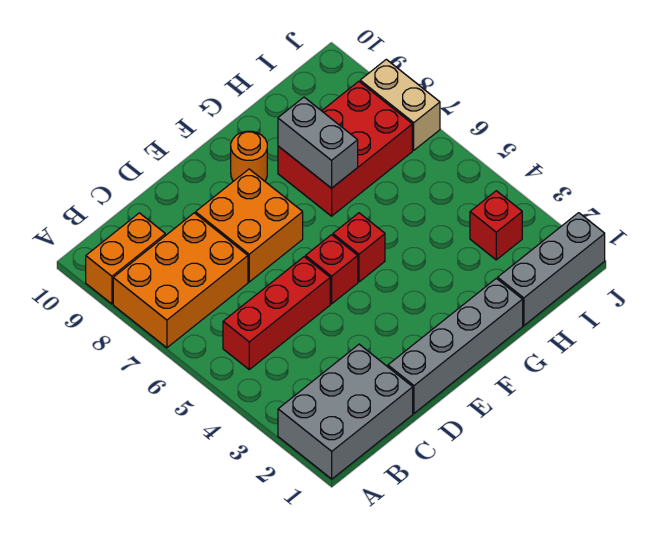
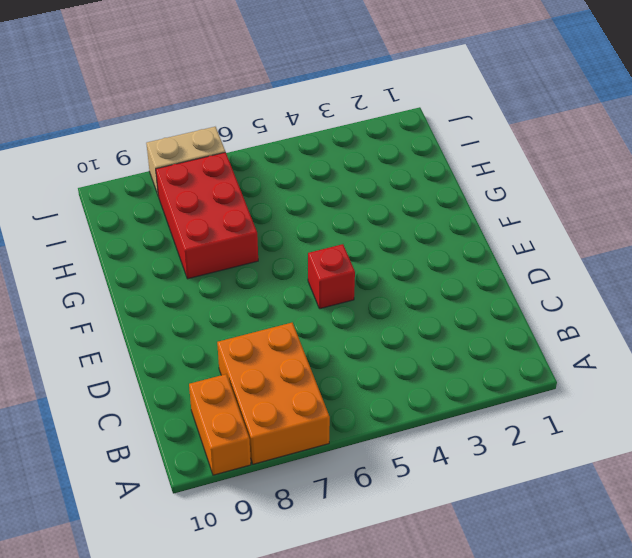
none -> grey brick A1:C2 level 1
none -> red brick B5:D5 level 1
none -> grey brick D1:G1 level 1

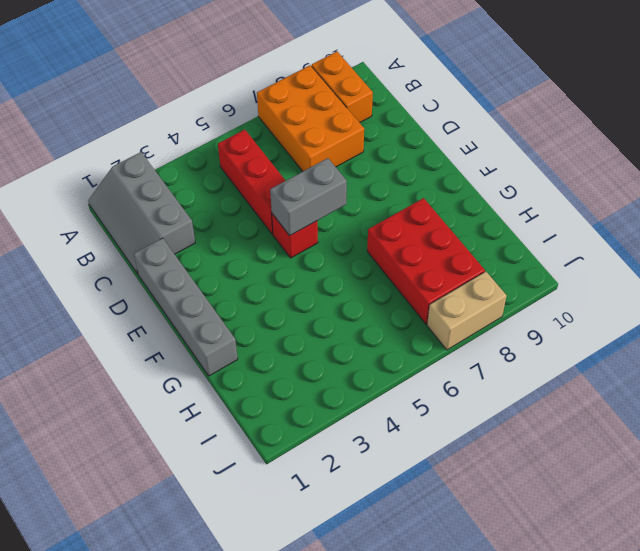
grey slope A1:C2 level 1 top 2 -> grey brick A1:C2 level 1
grey brick E5:E6 level 2 -> grey brick G7:G8 level 2
none -> orange brick D7:E8 level 1
none -> red brick F5 level 1
none -> orange round brick F9 level 1

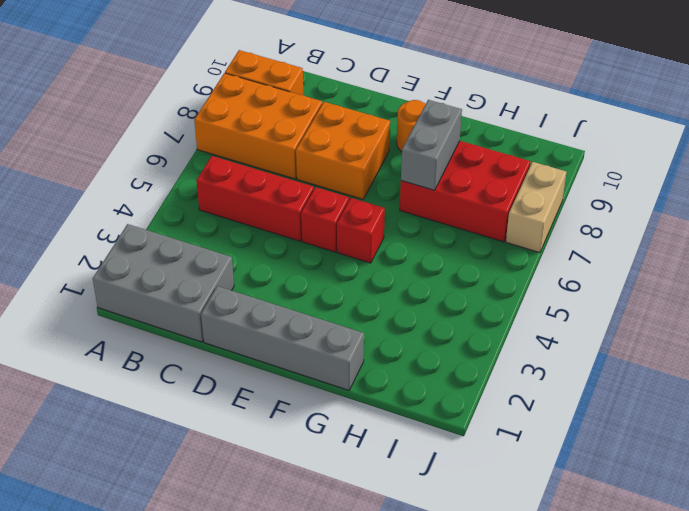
none -> grey brick H1:J1 level 1
none -> red brick I3 level 1

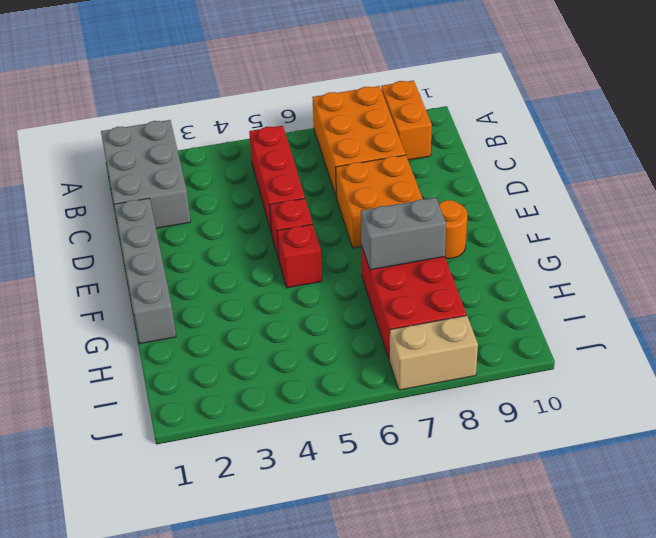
none -> grey brick H1:J1 level 1
none -> red brick I3 level 1

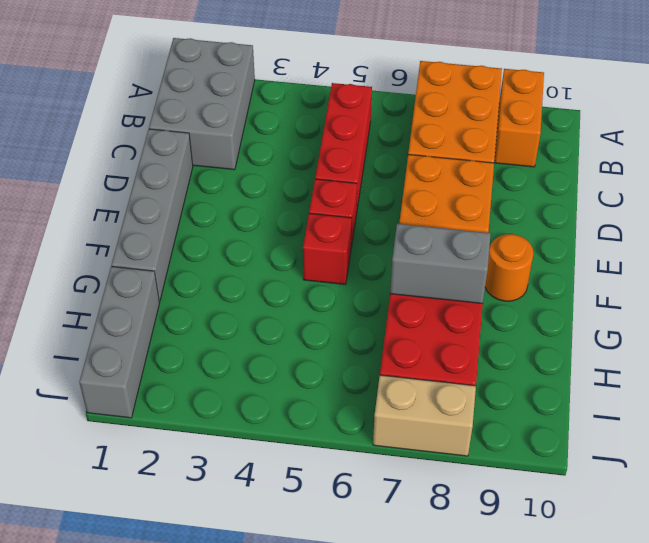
none -> red brick I3 level 1

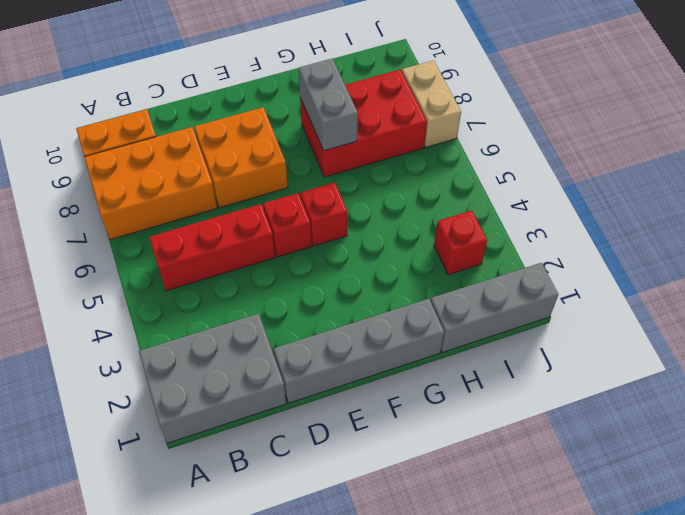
none -> orange round brick F9 level 1

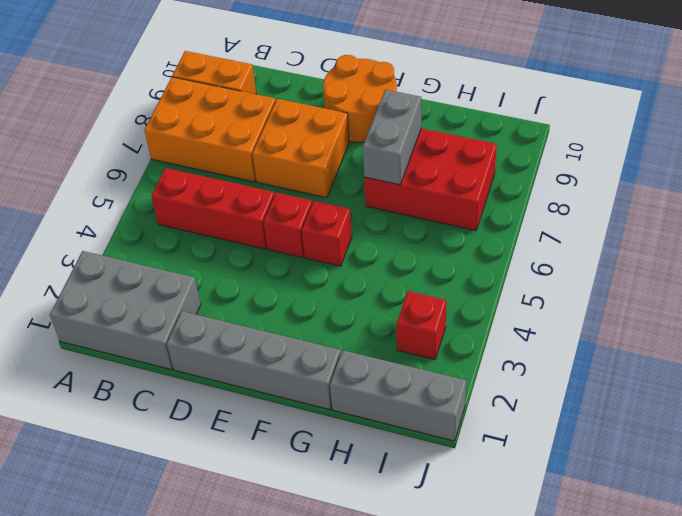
orange round brick E9:F10 level 1 -> orange round brick F9 level 1
none -> tan brick J7:J8 level 1

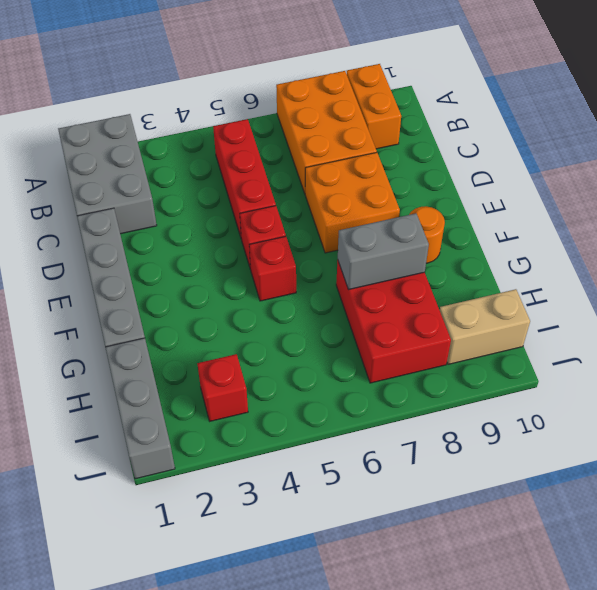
tan brick I9:I10 level 1 -> tan brick J7:J8 level 1

